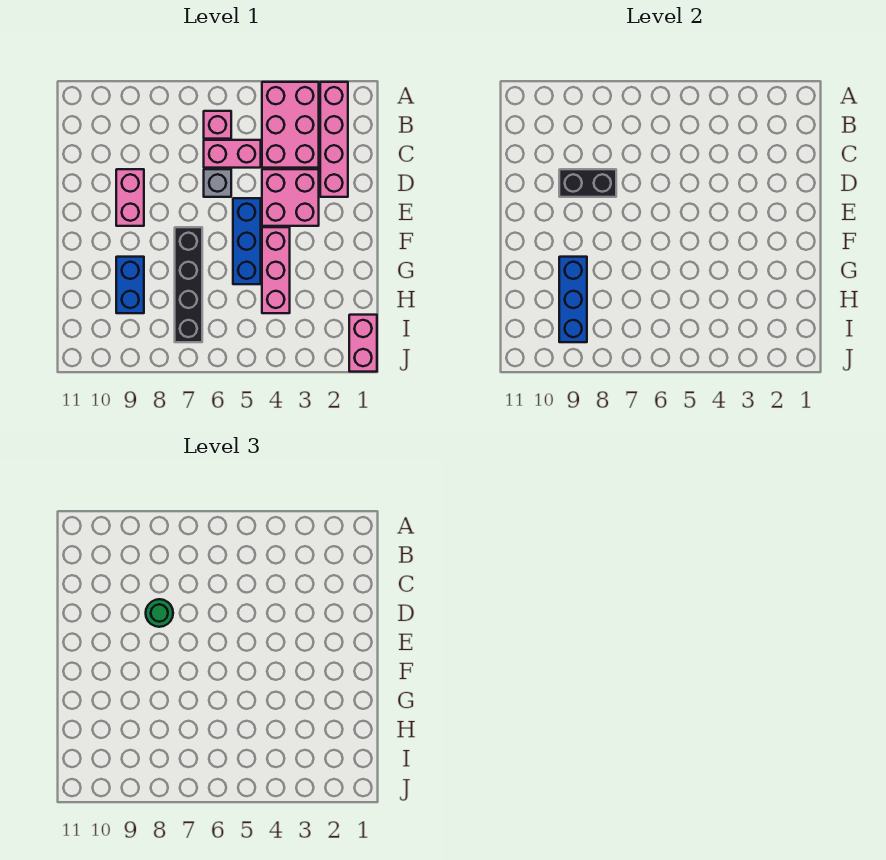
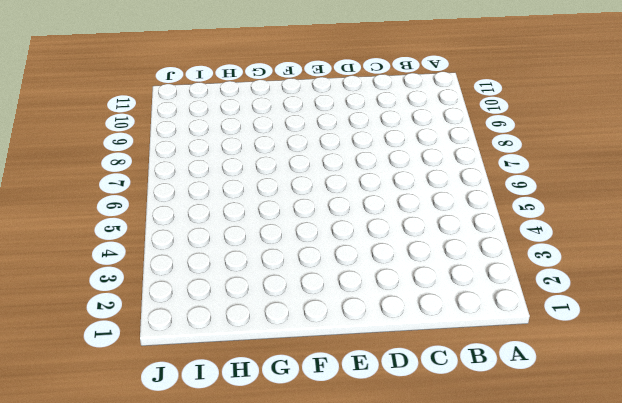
none -> pink brick A2:D2 level 1
none -> pink brick A3:C4 level 1
none -> pink brick B6 level 1

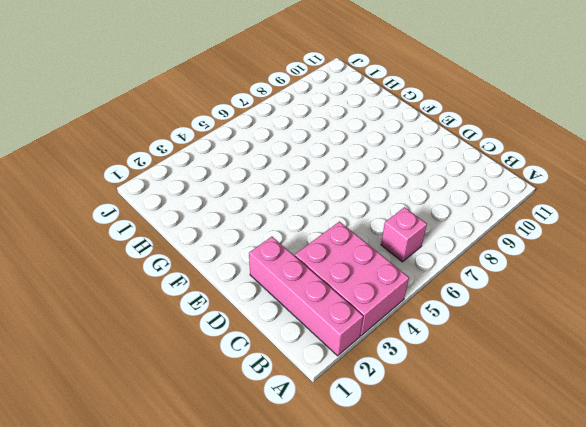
none -> pink brick C5:C6 level 1
none -> pink brick D3:E4 level 1
none -> grey brick D6 level 1

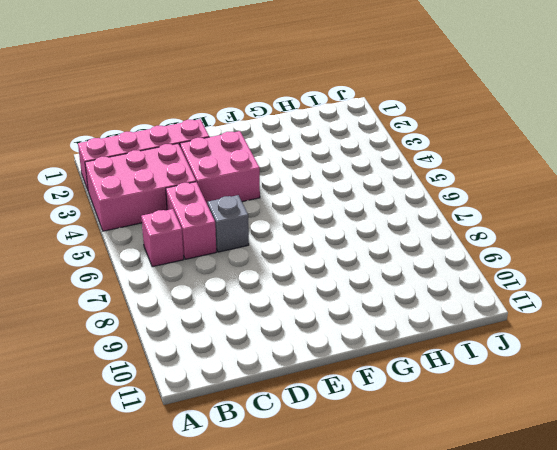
none -> pink brick D9:E9 level 1
none -> blue brick E5:G5 level 1
none -> pink brick F4:H4 level 1

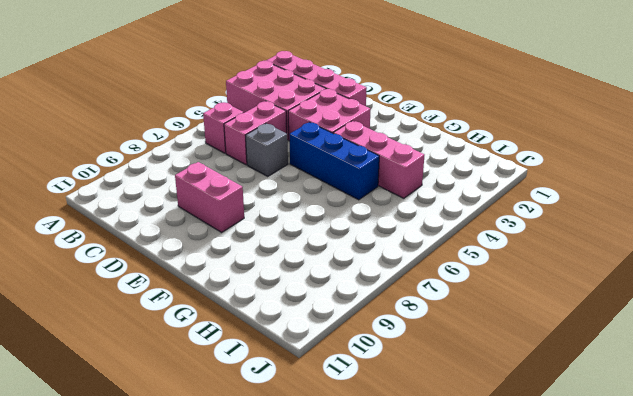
none -> black brick F7:I7 level 1
none -> blue brick G9:H9 level 1
none -> pink brick I1:J1 level 1

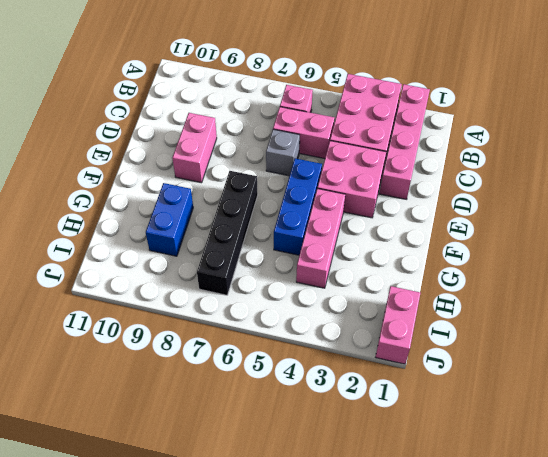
none -> black brick D8:D9 level 2
none -> blue brick G9:I9 level 2
none -> green round brick D8 level 3

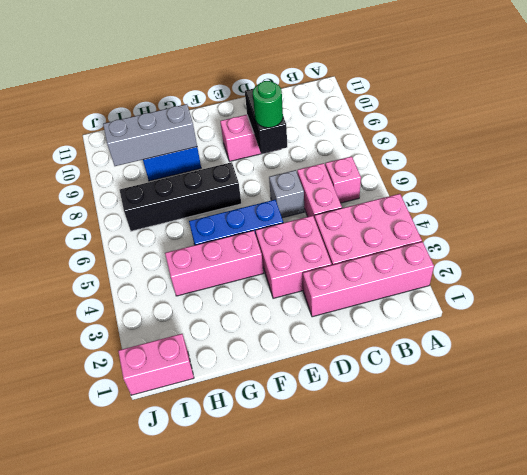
grey brick G9:I9 level 2 -> blue brick G9:I9 level 2

